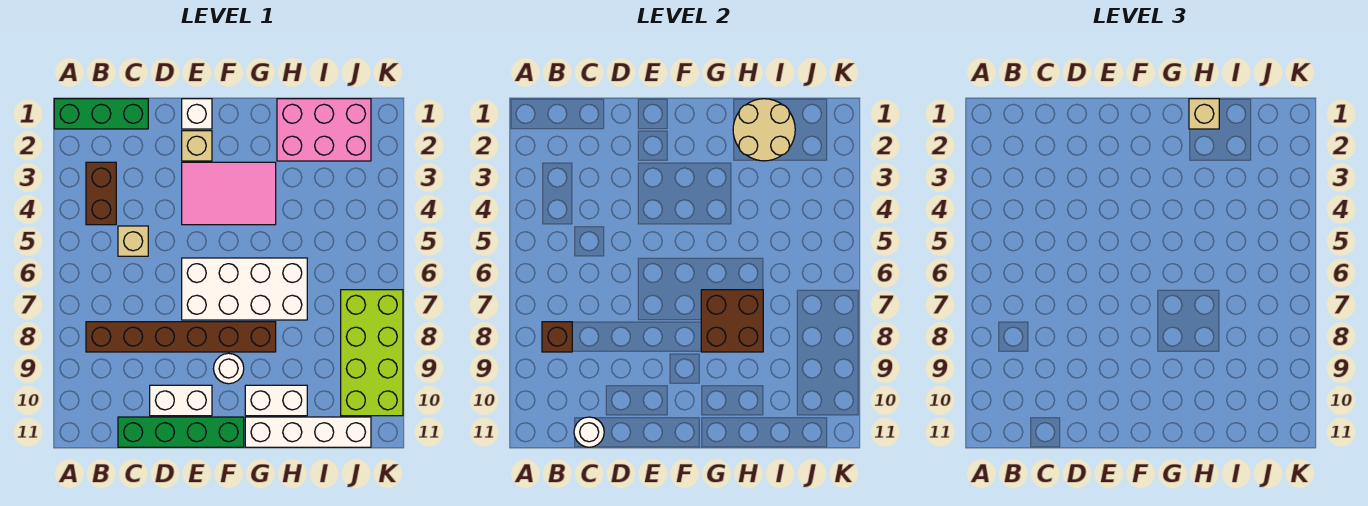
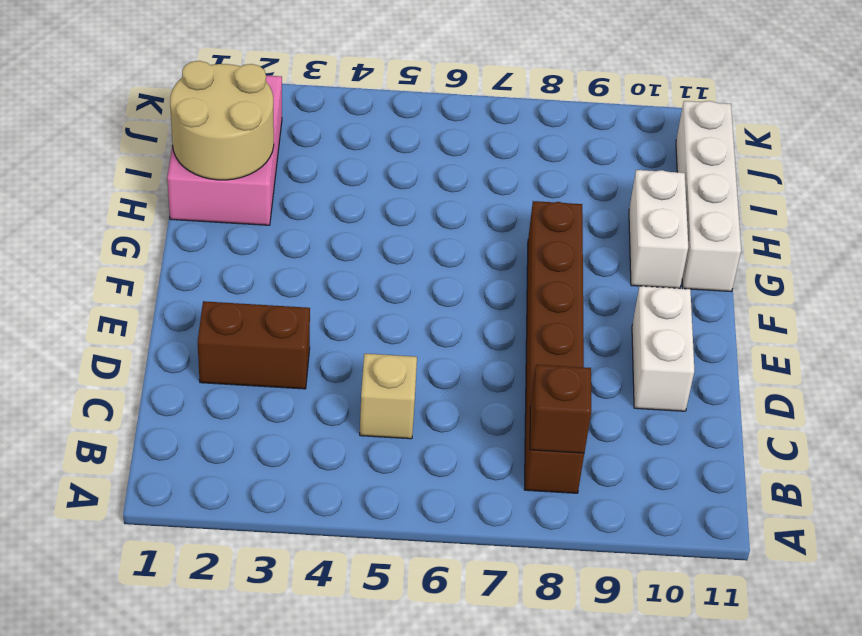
brown brick D2:D3 level 1 -> brown brick B3:B4 level 1
none -> green brick A1:C1 level 1
none -> green brick C11:F11 level 1
none -> white brick E1 level 1

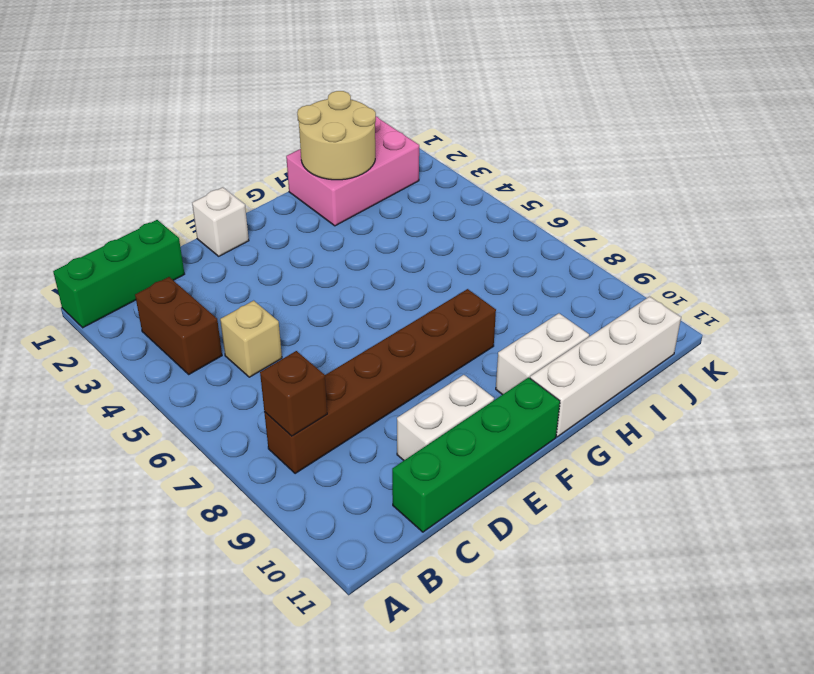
none -> tan brick E2 level 1
none -> pink tile E3:G4 level 1
none -> white brick E6:H7 level 1

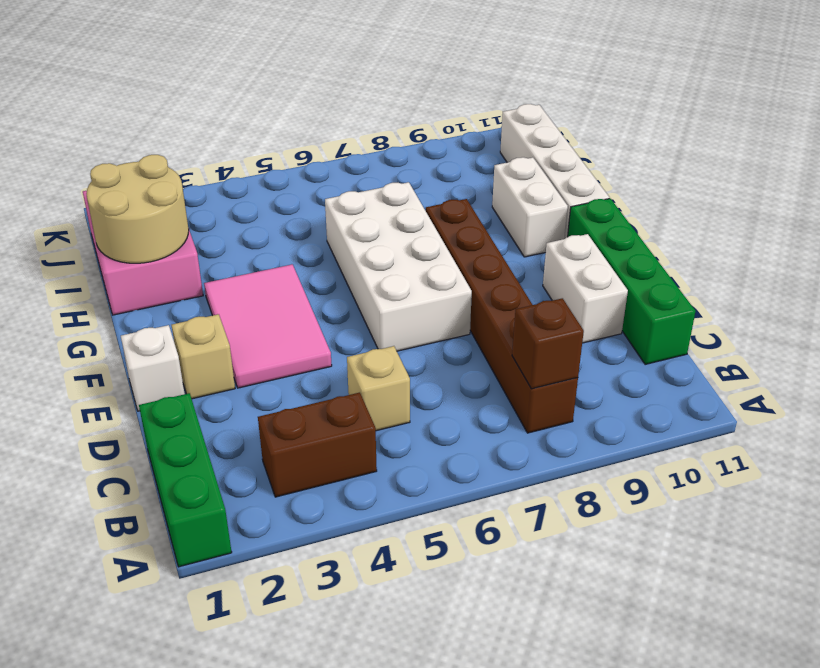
none -> white round brick F9 level 1
none -> lime brick J7:K10 level 1
none -> white round brick C11 level 2

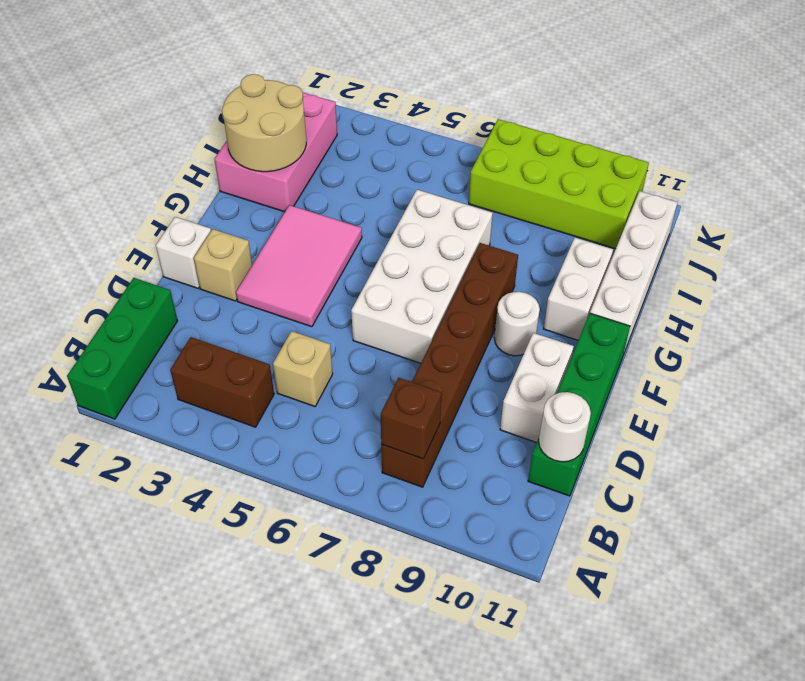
none -> brown brick G7:H8 level 2
none -> tan brick H1 level 3

